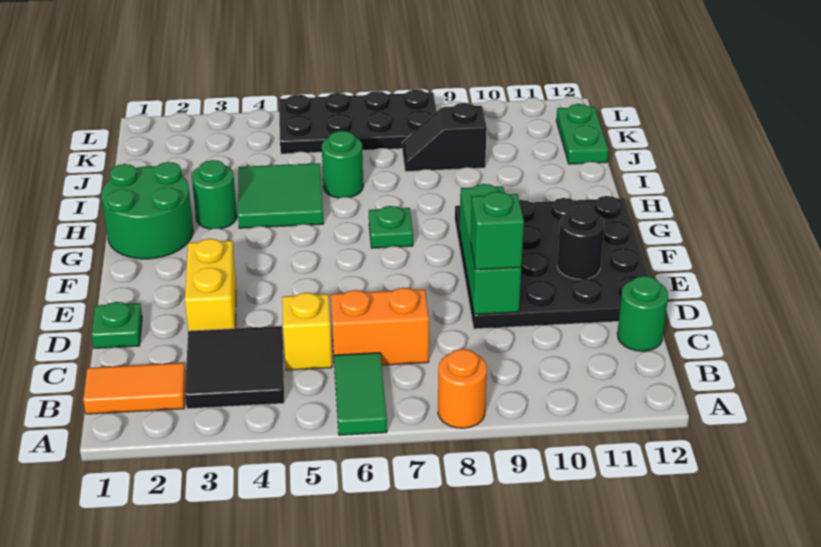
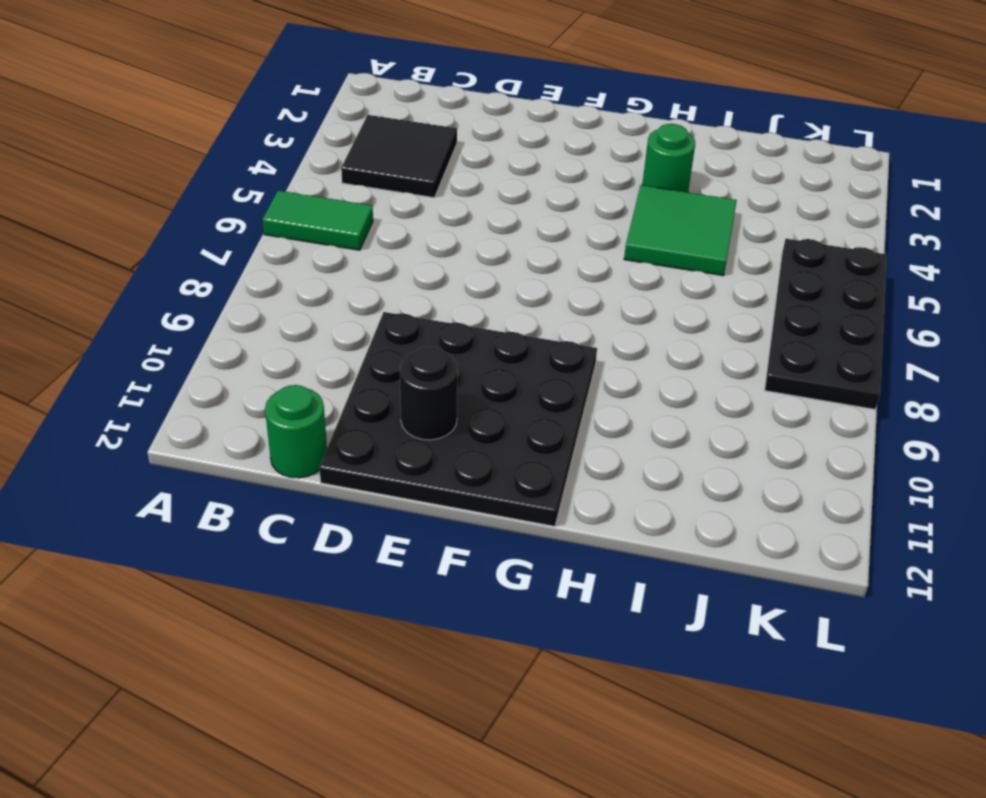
none -> orange round brick A8 level 1
none -> orange tile B1:B2 level 1
none -> yellow brick C5 level 1

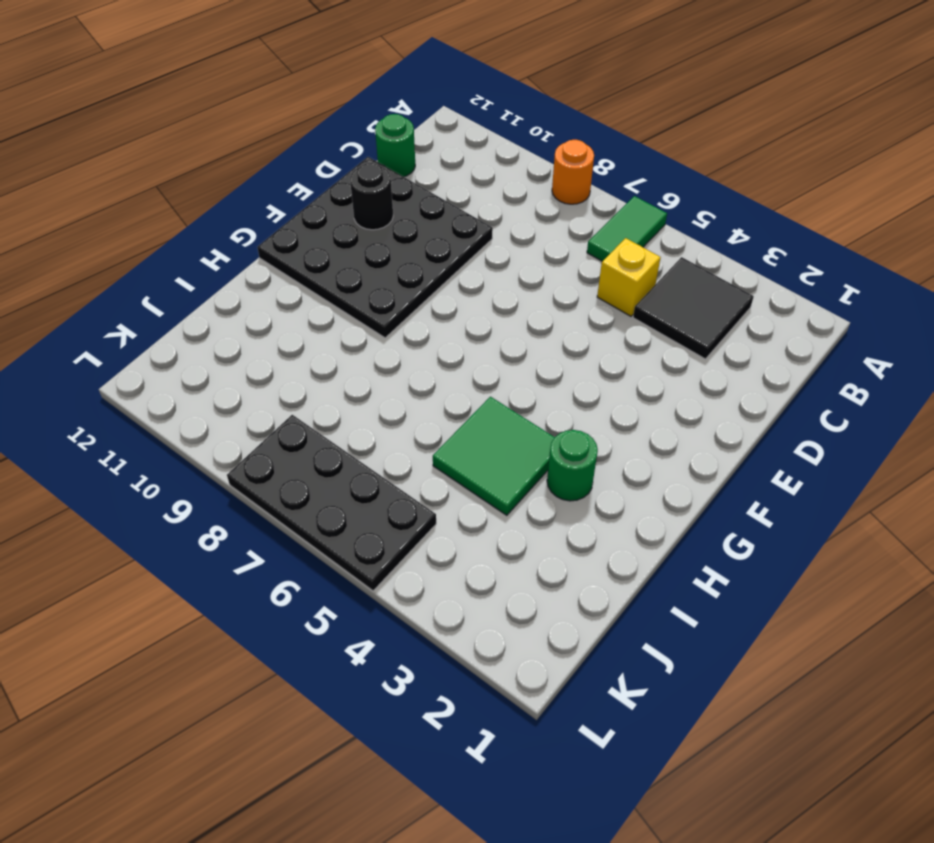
none -> orange tile B1:B2 level 1
none -> orange brick C6:C7 level 1
none -> green plate D1 level 1

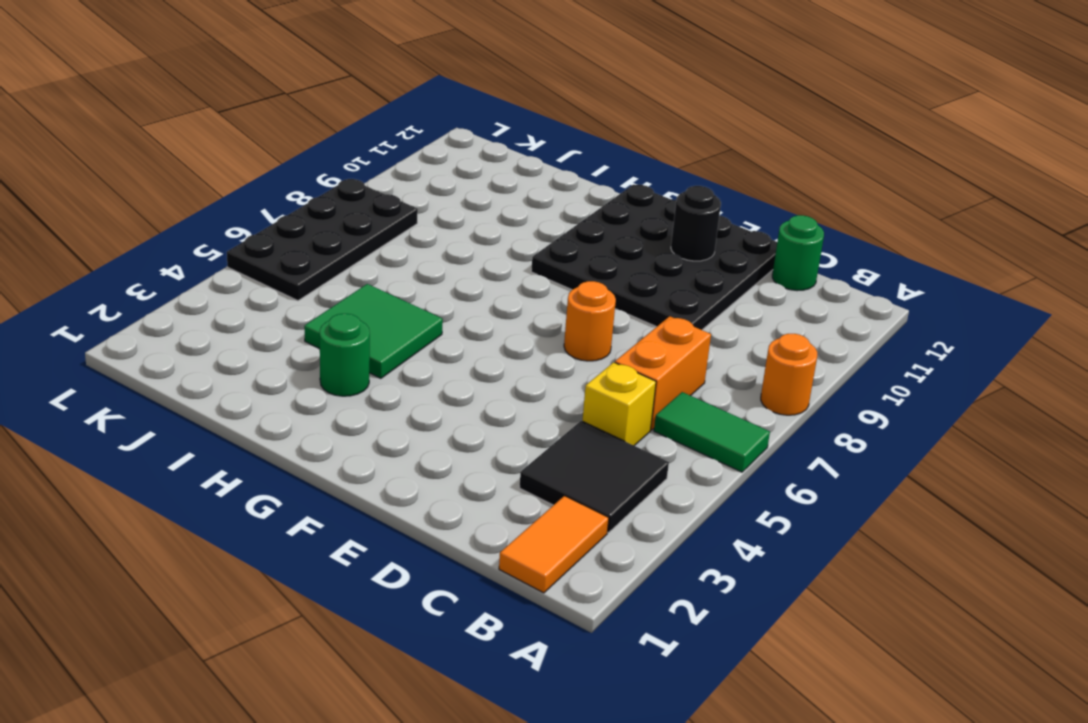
orange round brick E7 level 1 -> none
none -> green plate D1 level 1
none -> yellow brick D3:E3 level 1
none -> green round brick G1:H2 level 1

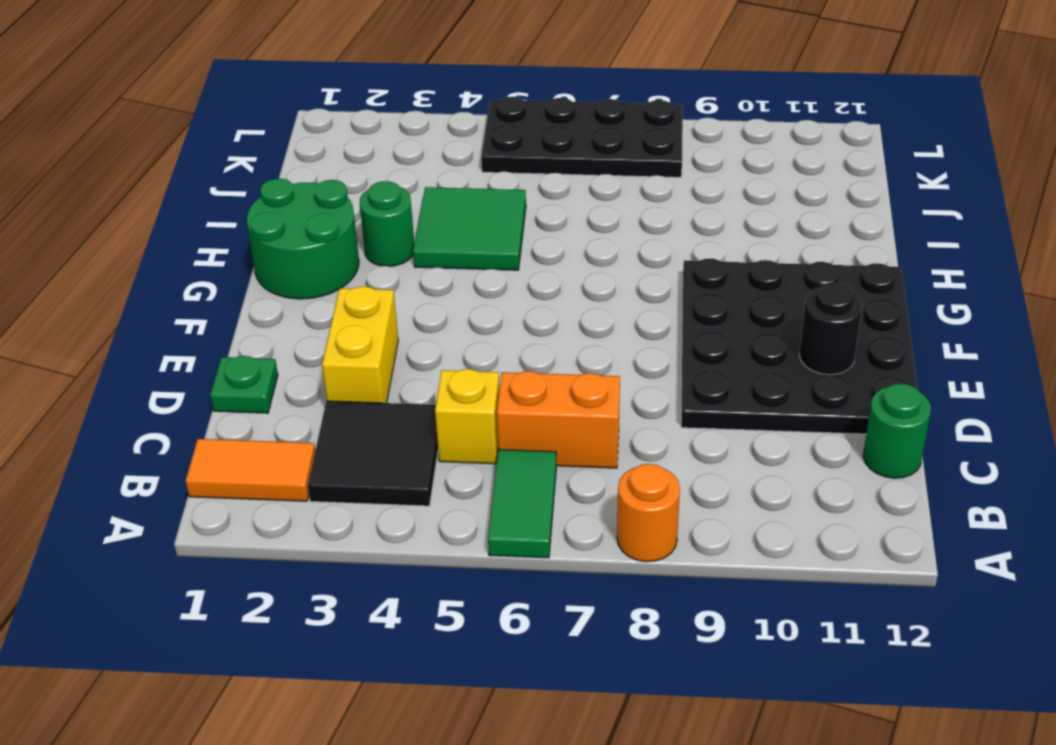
none -> green plate G7 level 1
none -> green round brick I6 level 1
none -> black slope J8:J9 level 1 top 9

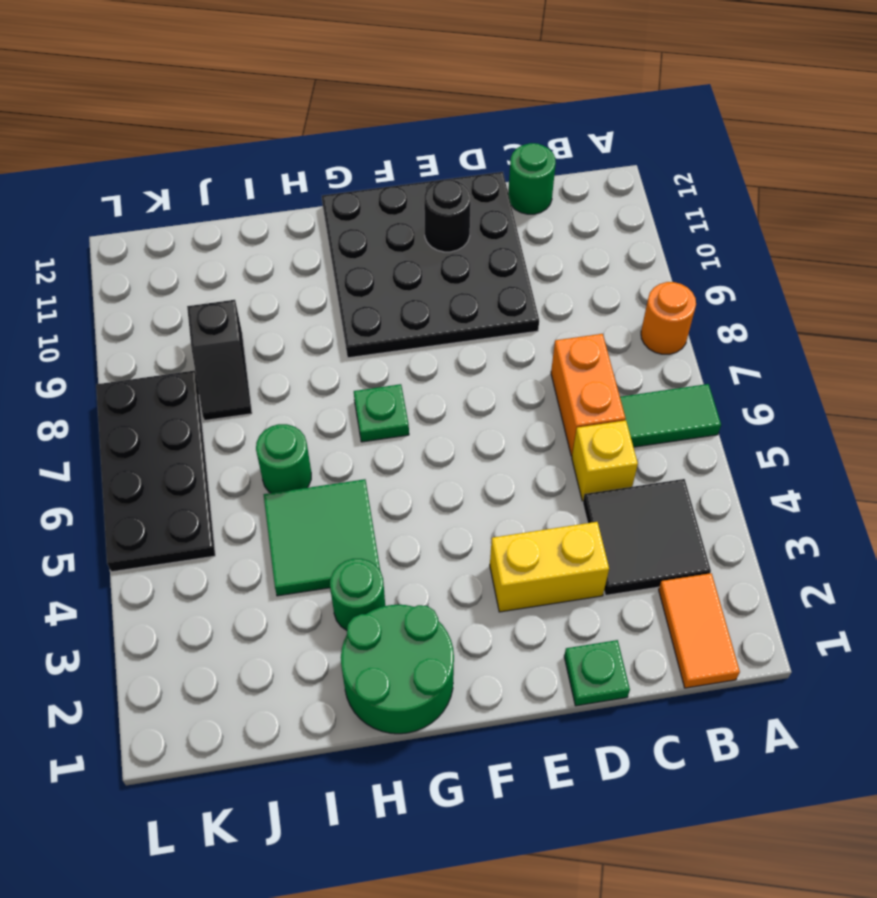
none -> green plate J12:K12 level 1
none -> green brick D9:F9 level 2
none -> green brick D9 level 3

